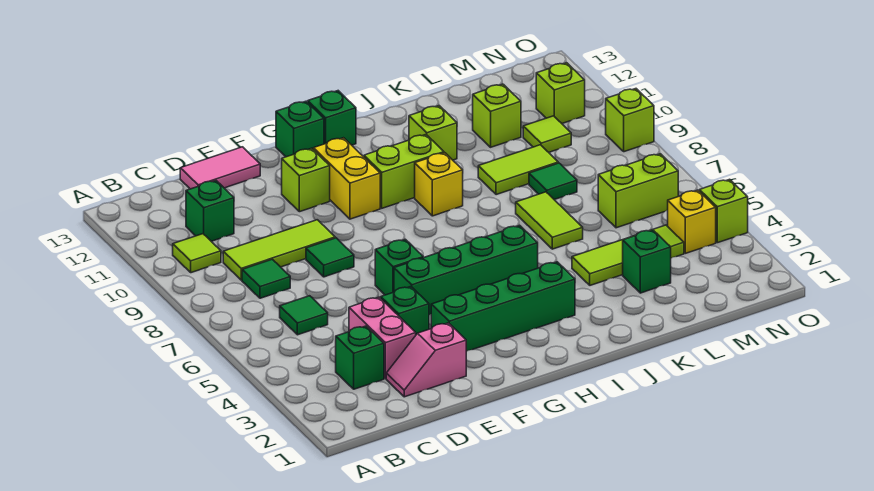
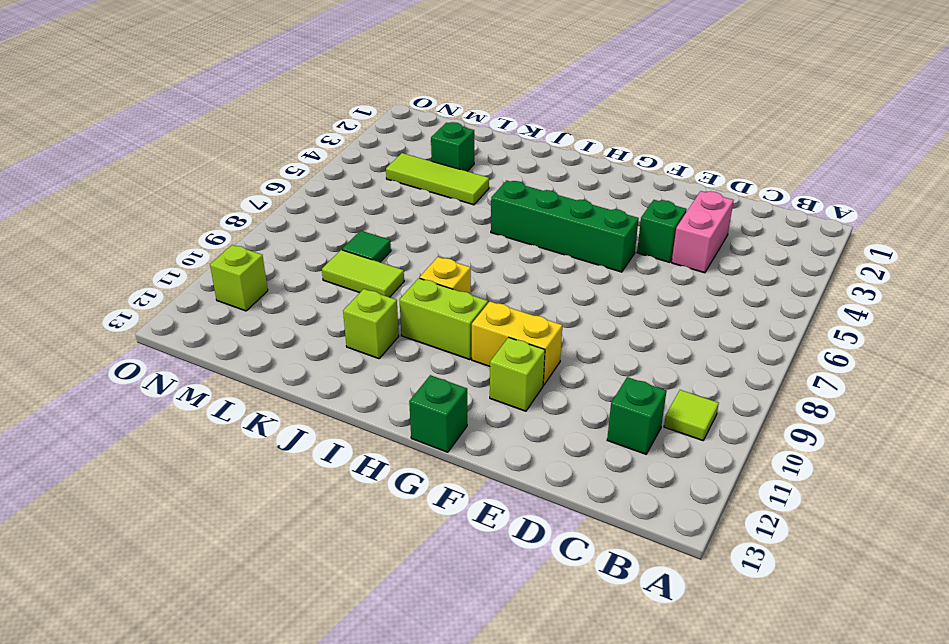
yellow brick F10:G10 level 1 -> yellow brick G10:G11 level 1
none -> green brick C3 level 1
none -> green tile C6 level 1
none -> green tile C8 level 1
none -> lime tile C9:E9 level 1

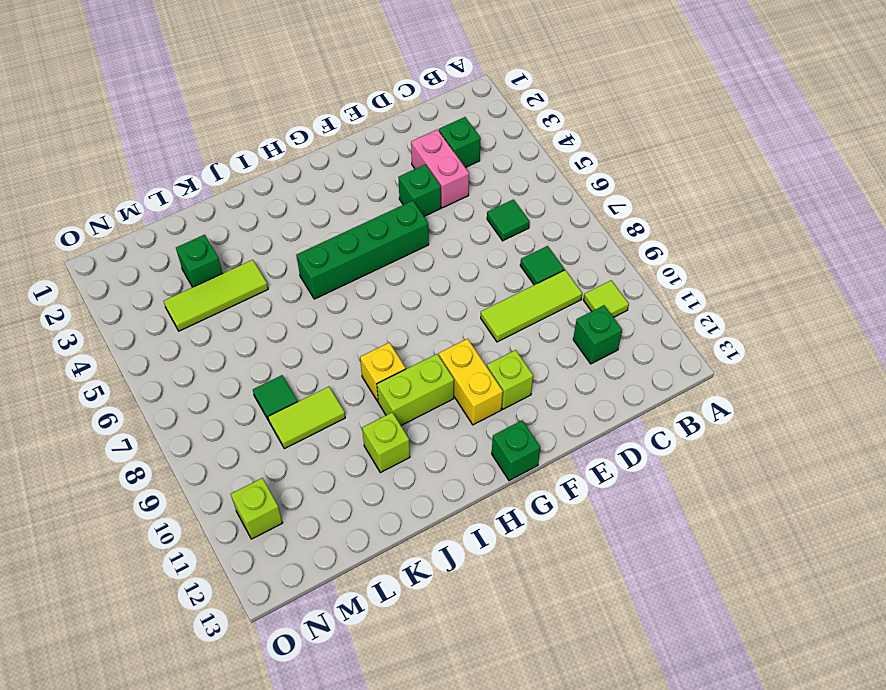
none -> pink slope D2:E2 level 1 top E
none -> pink tile D13:E13 level 1
none -> green tile E8 level 1
none -> green brick F3:I3 level 1

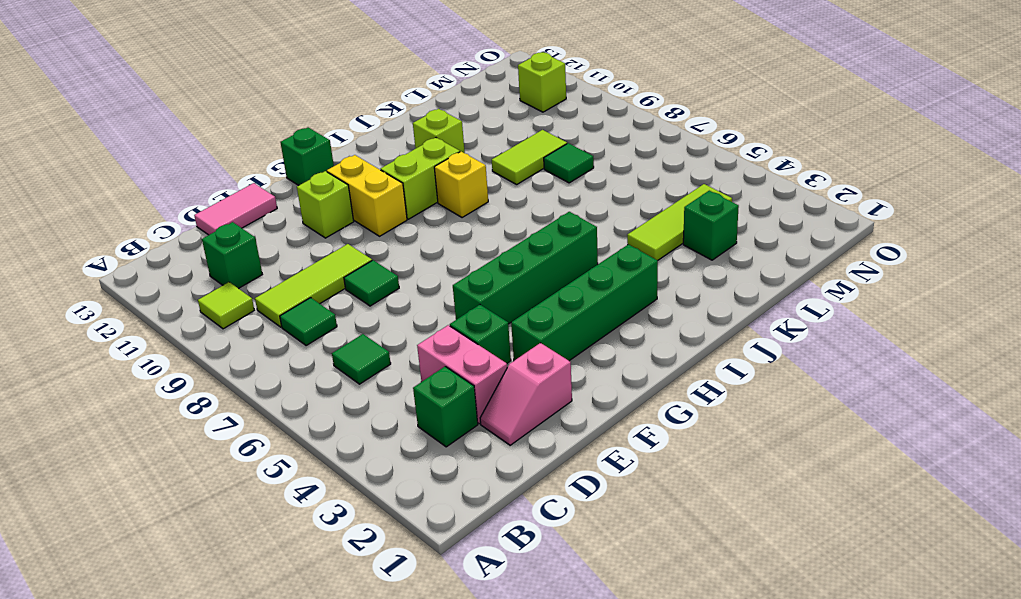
none -> green brick F6 level 1
none -> green brick H13 level 1
none -> lime tile K6:K7 level 1
none -> lime brick L11 level 1

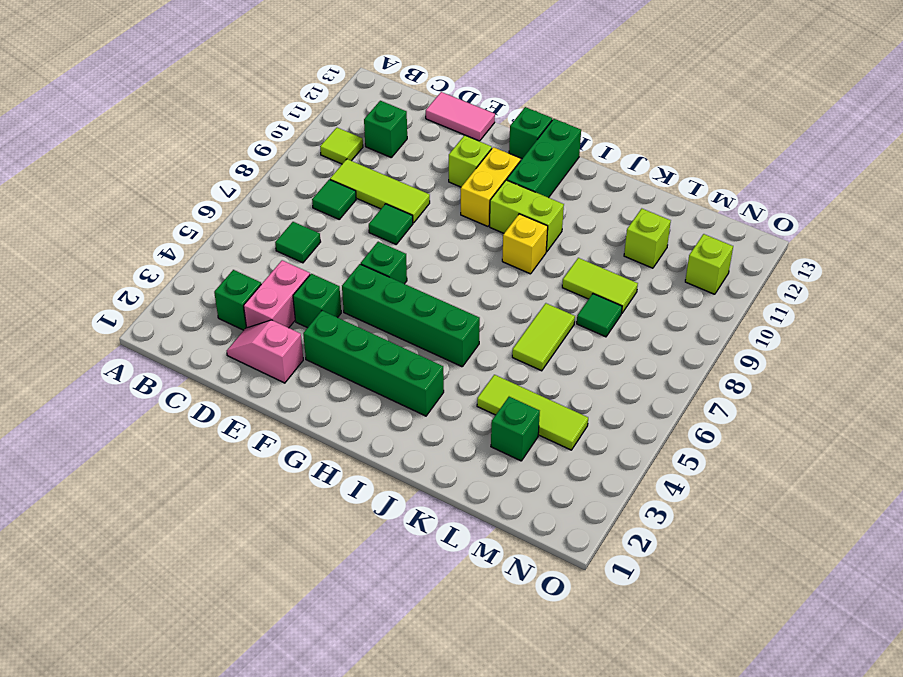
green brick H11:H13 level 1 -> green brick H13 level 1
none -> lime brick J11 level 1
none -> lime brick M6:N6 level 1
none -> lime tile M10 level 1
none -> yellow brick N4 level 1

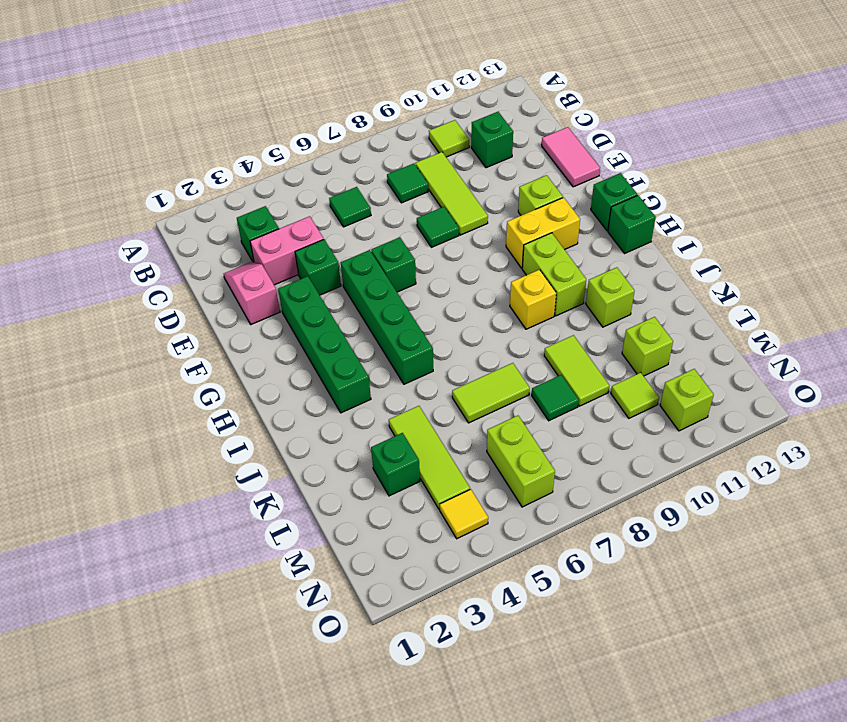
yellow tile N4 level 1 -> yellow brick N4 level 1
none -> lime brick O4 level 1
none -> lime brick O9 level 1

